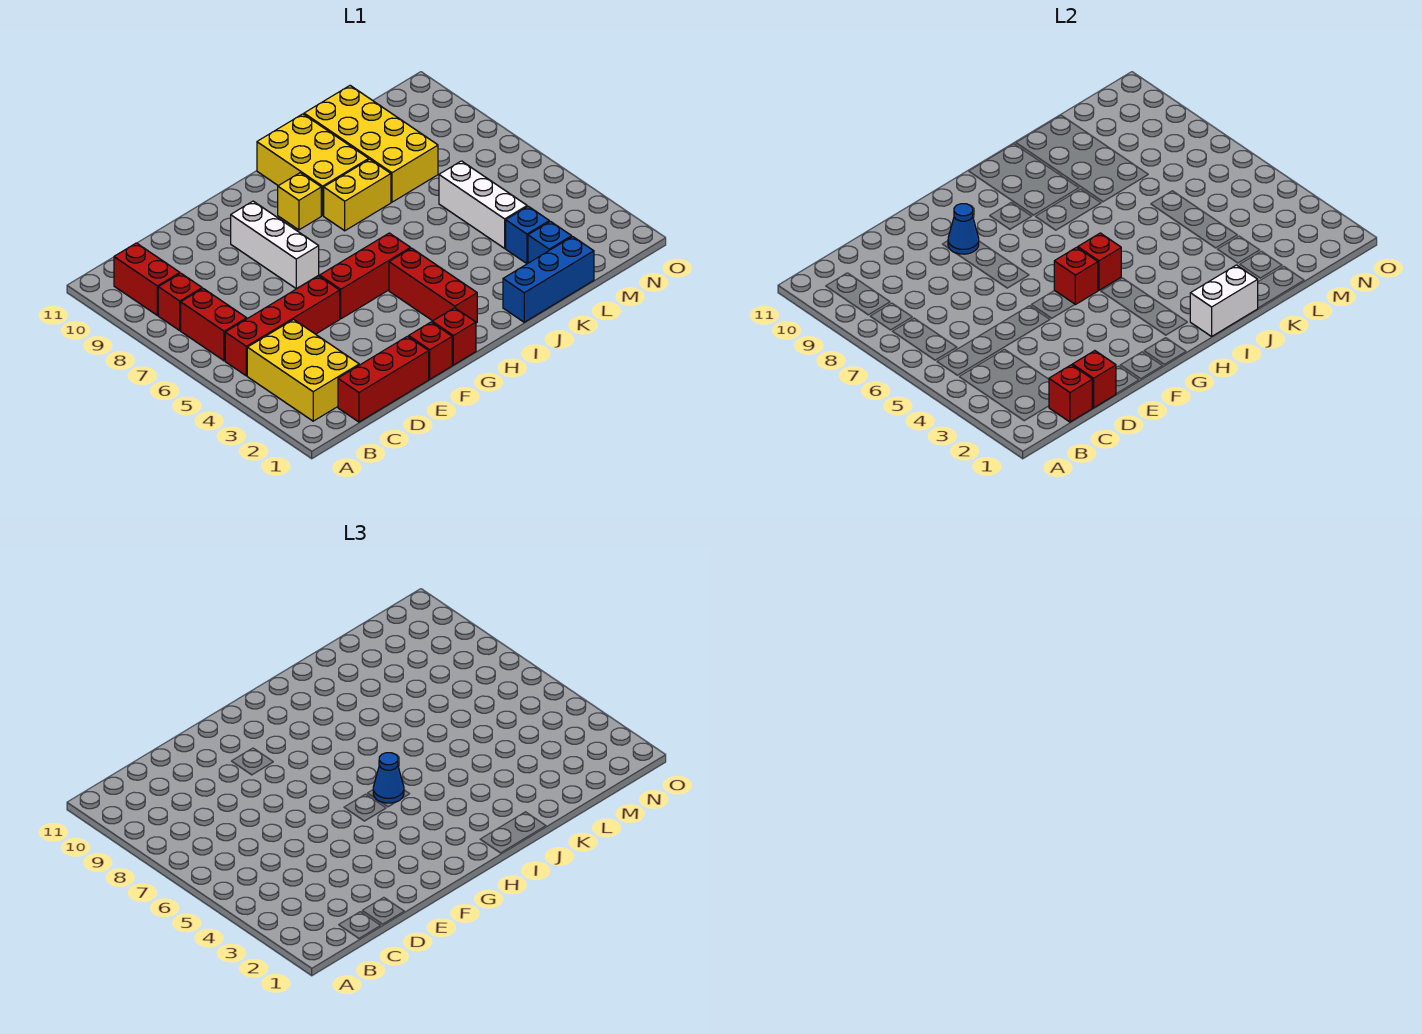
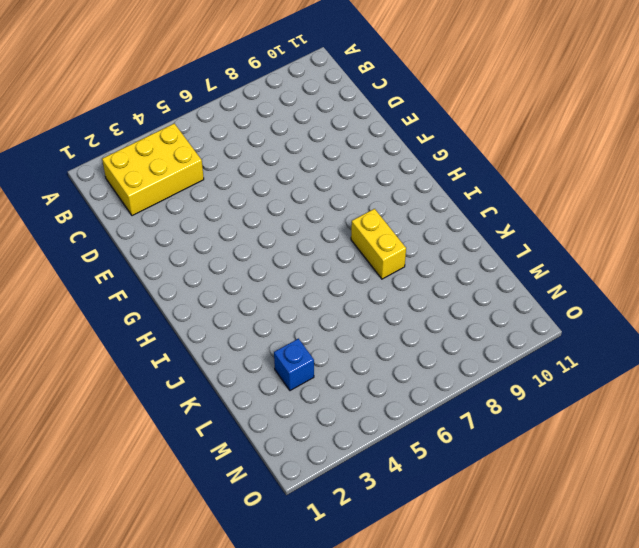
none -> red brick B5:E5 level 1
none -> red brick B6:B7 level 1
none -> red brick B8 level 1

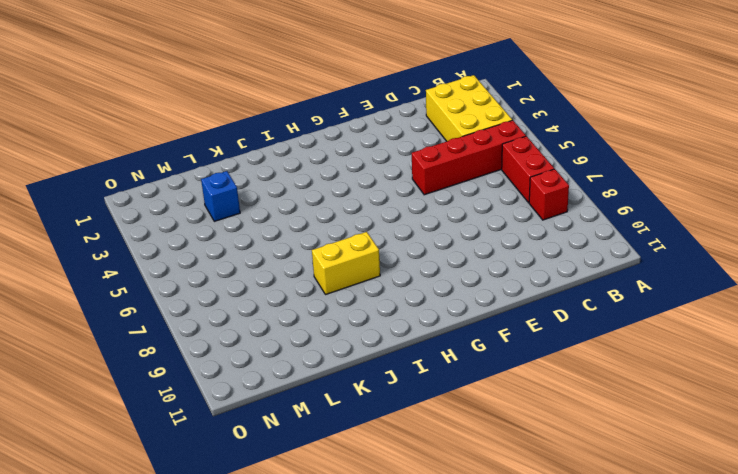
none -> red brick B9:B10 level 1
none -> red brick C1:E1 level 1
none -> red brick F1 level 1

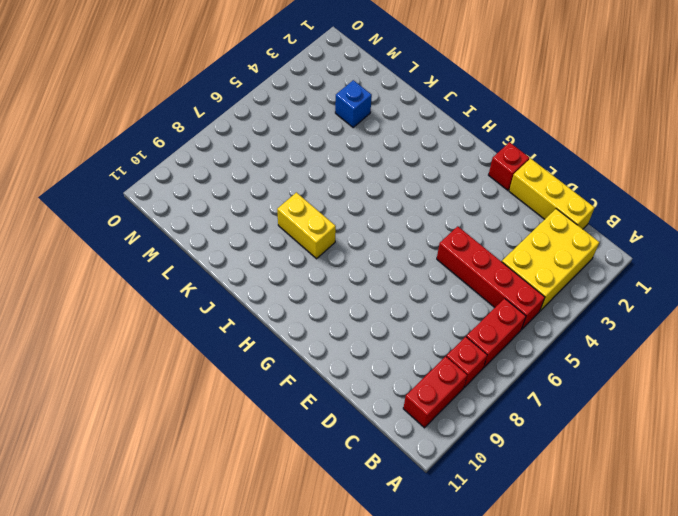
yellow brick C1:E1 level 1 -> red brick C1:E1 level 1
none -> red brick F5:H5 level 1
none -> white brick F7:F9 level 1
none -> red brick G1 level 1

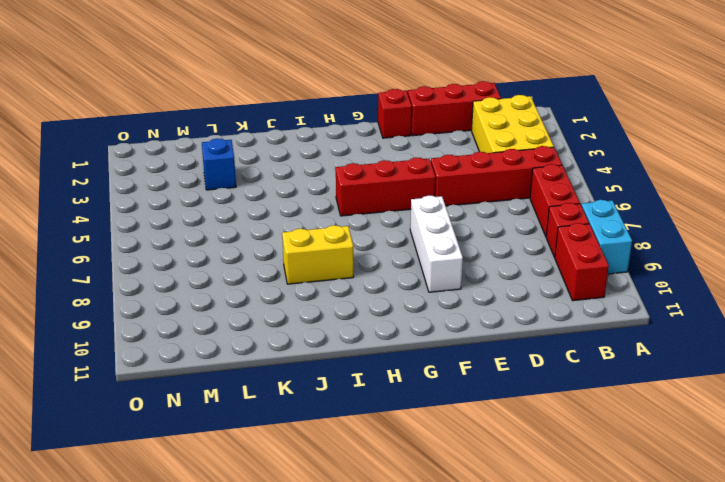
cyan brick A8:A9 level 1 -> none
none -> red brick G1 level 1
none -> red brick H2:H4 level 1
none -> yellow brick H9 level 1

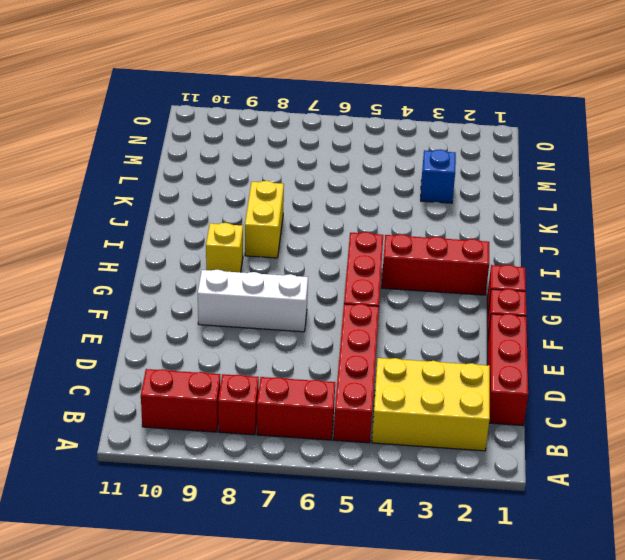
none -> yellow brick I9:J11 level 1
none -> blue brick J1:L1 level 1
none -> yellow brick K8:L11 level 1

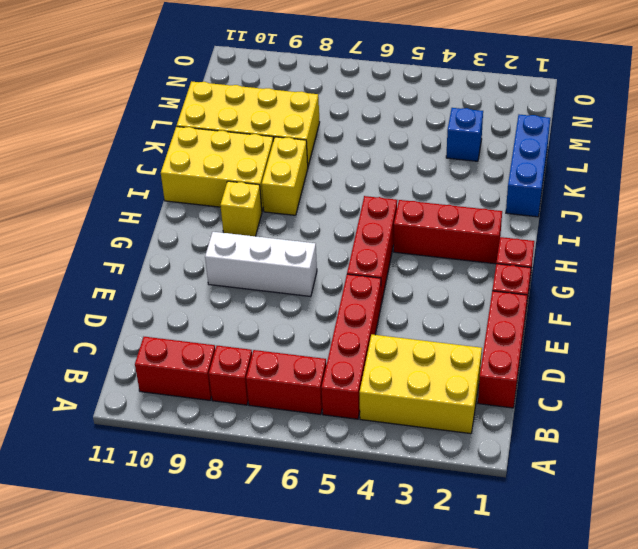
none -> blue brick L2 level 1
none -> white brick L4:L6 level 1
none -> red brick C1 level 2

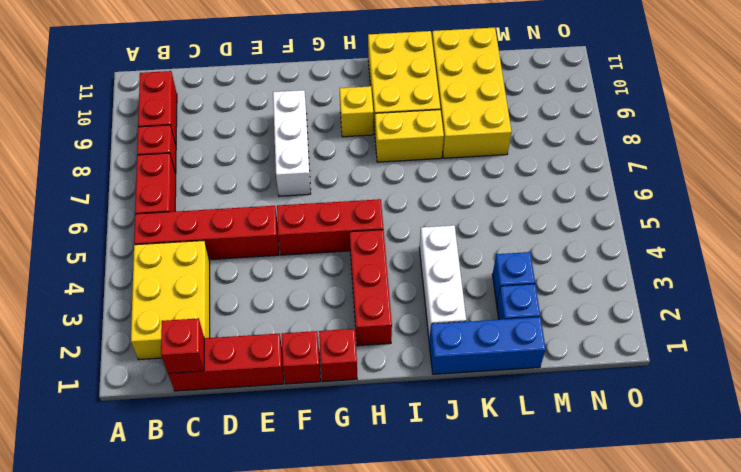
white brick J2:J4 level 1 -> white brick L4:L6 level 1
none -> red brick D1 level 2
none -> blue cone F9 level 2
none -> red brick G5 level 2

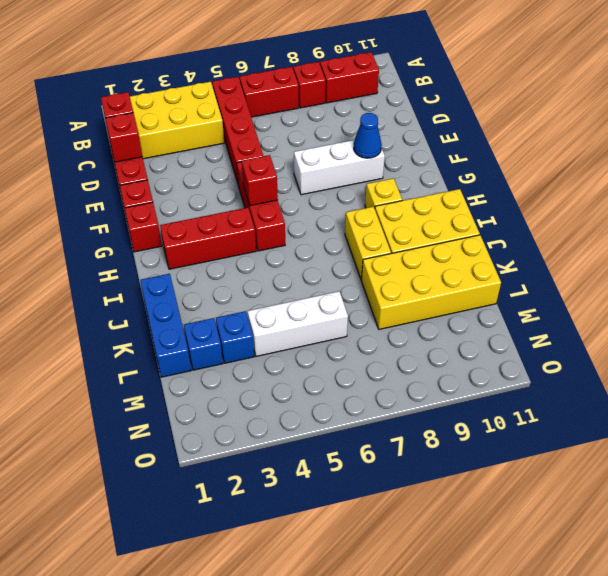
none -> red brick H5 level 2
none -> white brick I1:J1 level 2
none -> blue cone H5 level 3

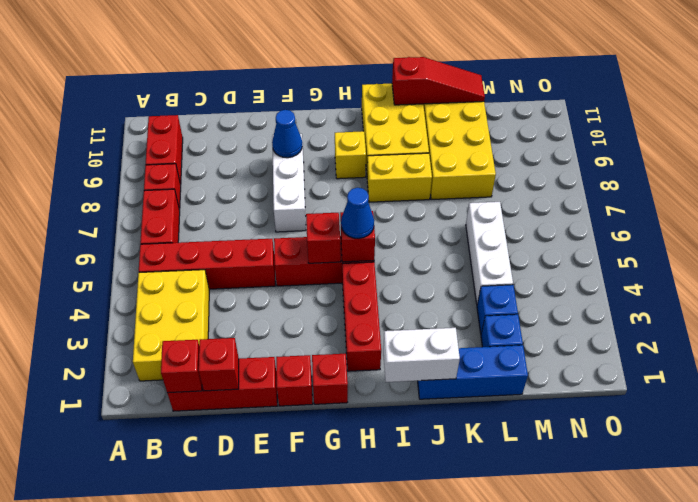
red slope J11:L11 level 2 top J -> none

